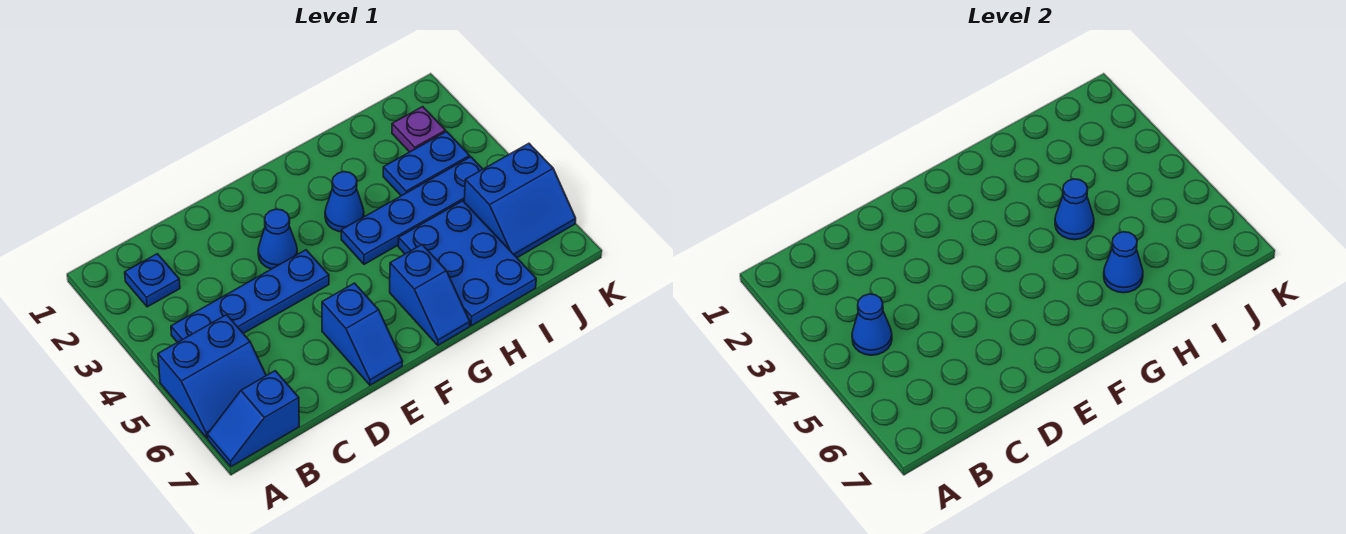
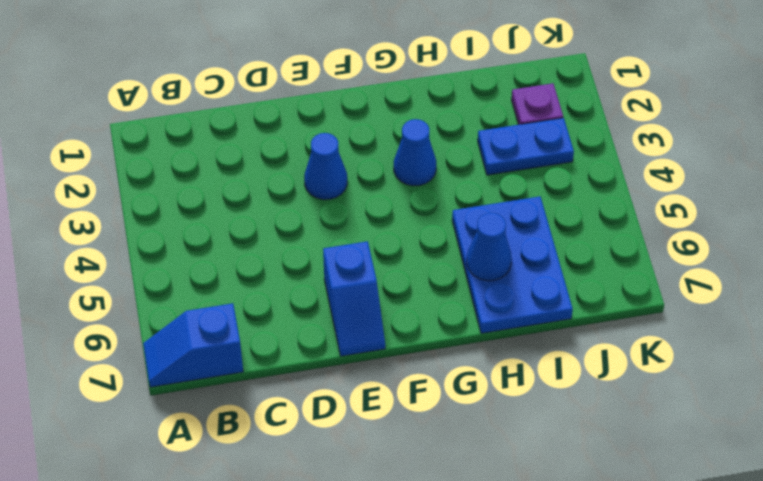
none -> blue slope A5:B6 level 1 top 5
none -> blue plate B2 level 1
none -> blue plate B4:E4 level 1

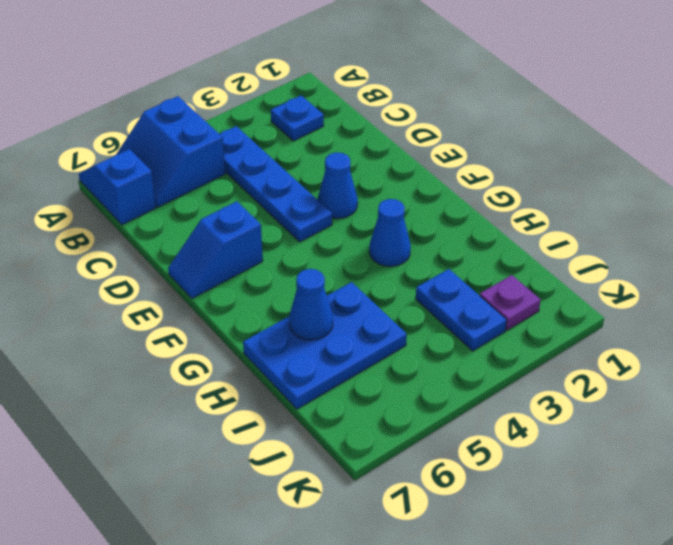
none -> blue plate G4:J4 level 1
none -> blue slope G6:G7 level 1 top 6
none -> blue slope J5:K6 level 1 top 5

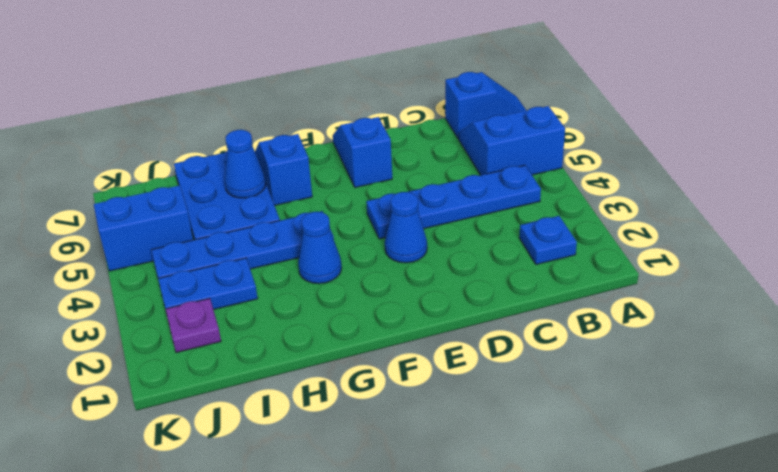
none -> blue cone B4 level 2
none -> blue cone H4 level 2

